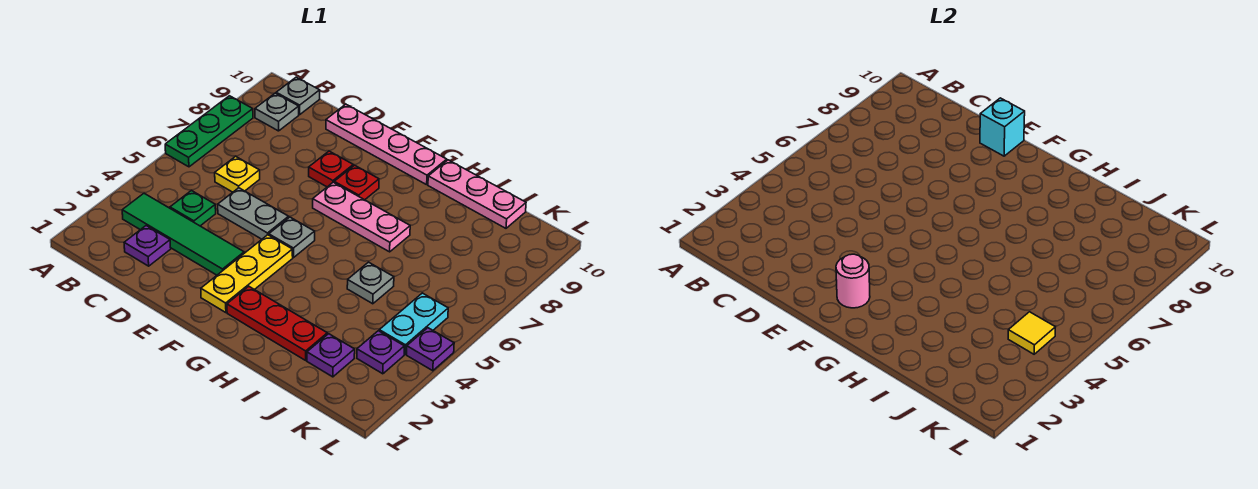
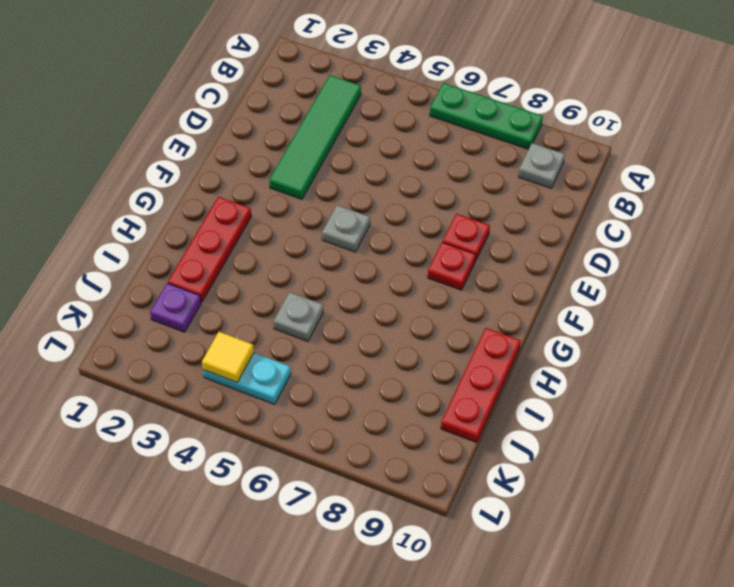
red plate H10:J10 level 1 -> pink plate H10:J10 level 1
none -> grey plate B10 level 1
none -> purple plate C2 level 1
none -> green plate C4 level 1

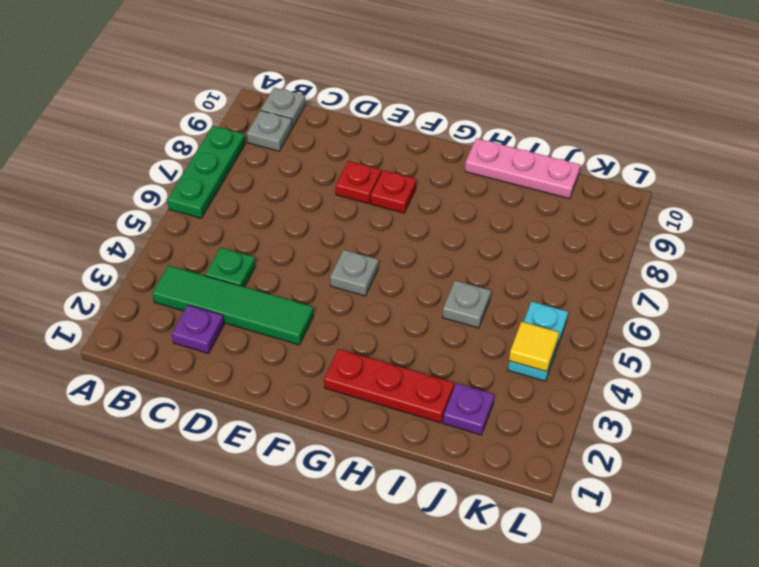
none -> yellow plate C6 level 1
none -> grey plate D5:E5 level 1
none -> pink plate D10:G10 level 1

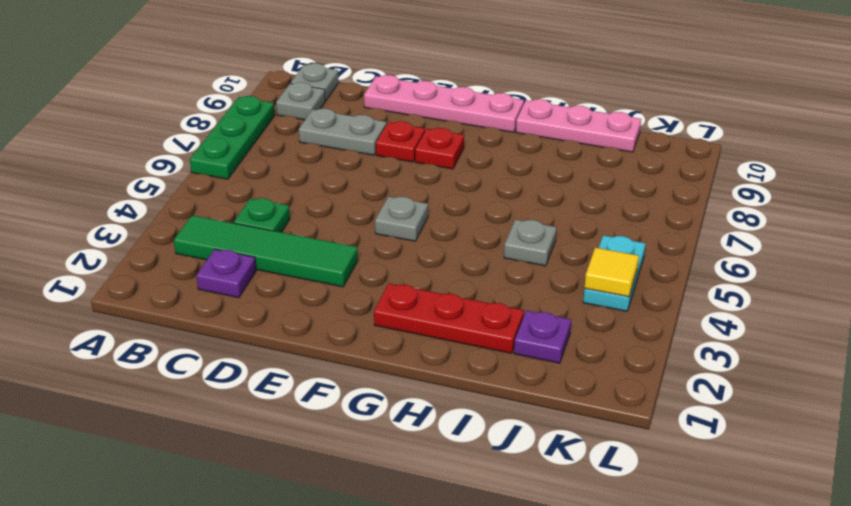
grey plate C8:D8 level 1 -> grey plate D5:E5 level 1
none -> yellow plate C6 level 1
none -> yellow plate F2:F4 level 1
none -> pink plate F7:H7 level 1

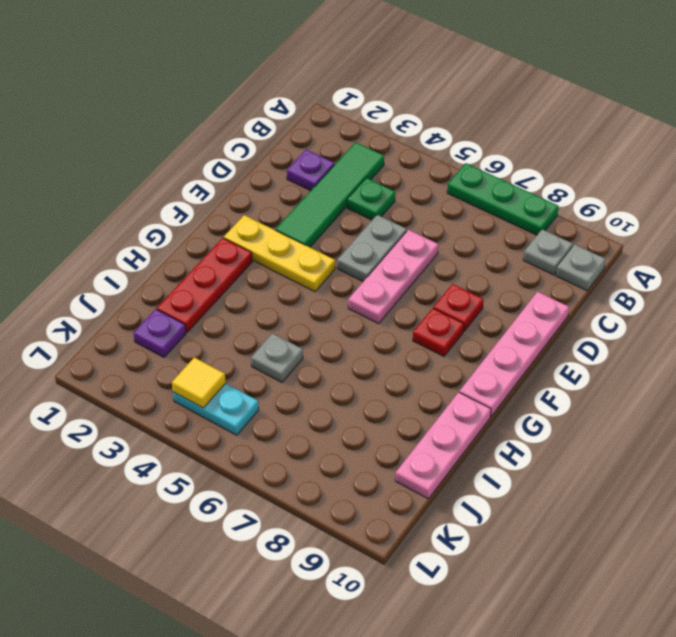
pink plate D6:F6 level 1 -> pink plate F7:H7 level 1
none -> yellow plate C6 level 1
none -> grey plate F5 level 1
none -> purple plate K3 level 1

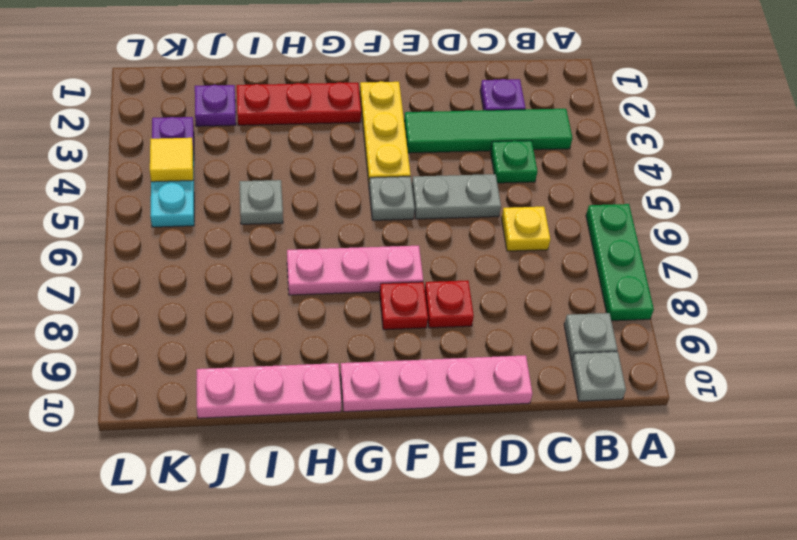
none -> purple plate L4 level 1
none -> cyan brick E10 level 2
none -> pink round brick F2 level 2

